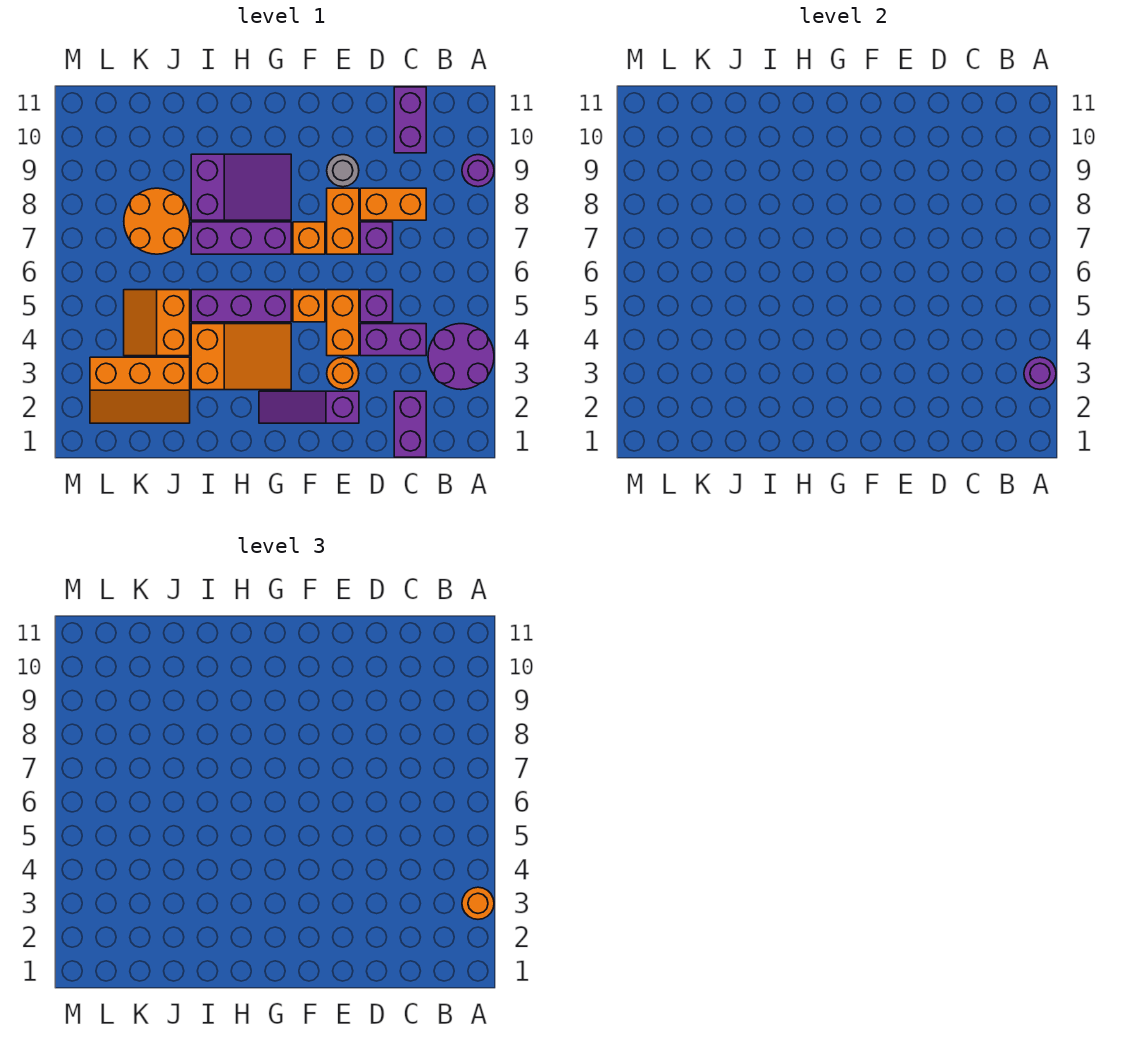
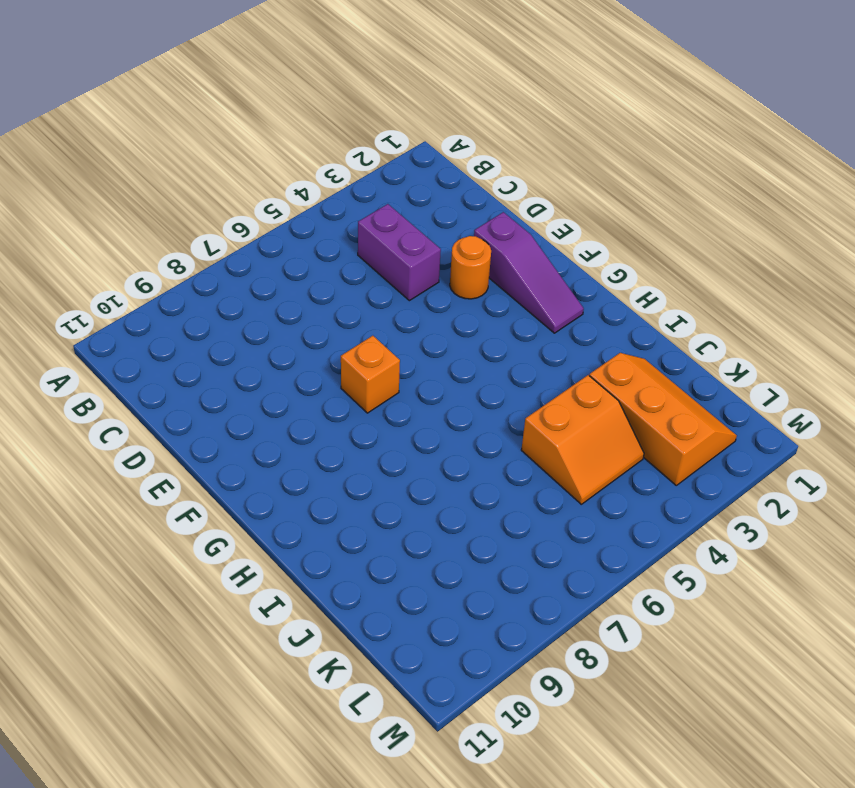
none -> purple round brick A3:B4 level 1
none -> purple round brick A9 level 1
none -> purple brick C1:C2 level 1

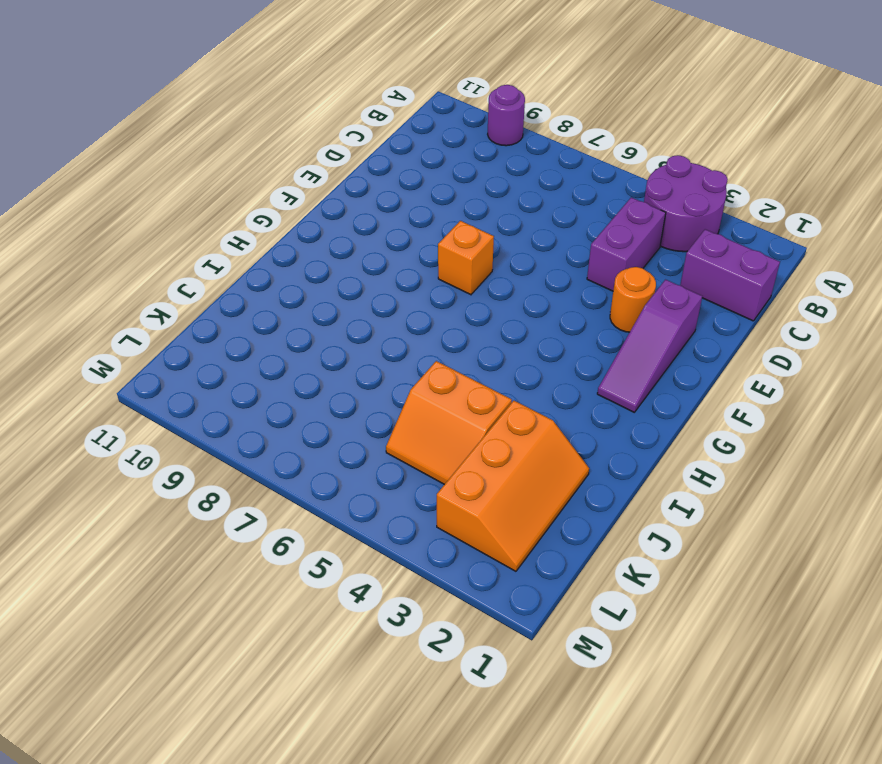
none -> orange brick C8:D8 level 1
none -> purple brick C10:C11 level 1
none -> purple brick D5 level 1

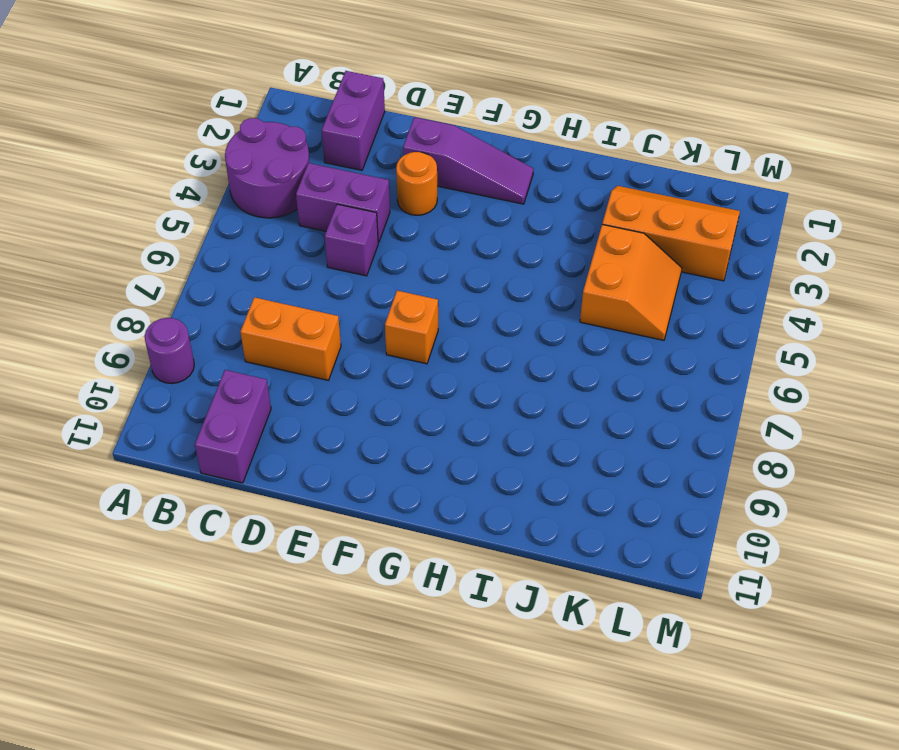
none -> purple brick D7 level 1
none -> orange brick E4:E5 level 1
none -> orange brick E7:E8 level 1

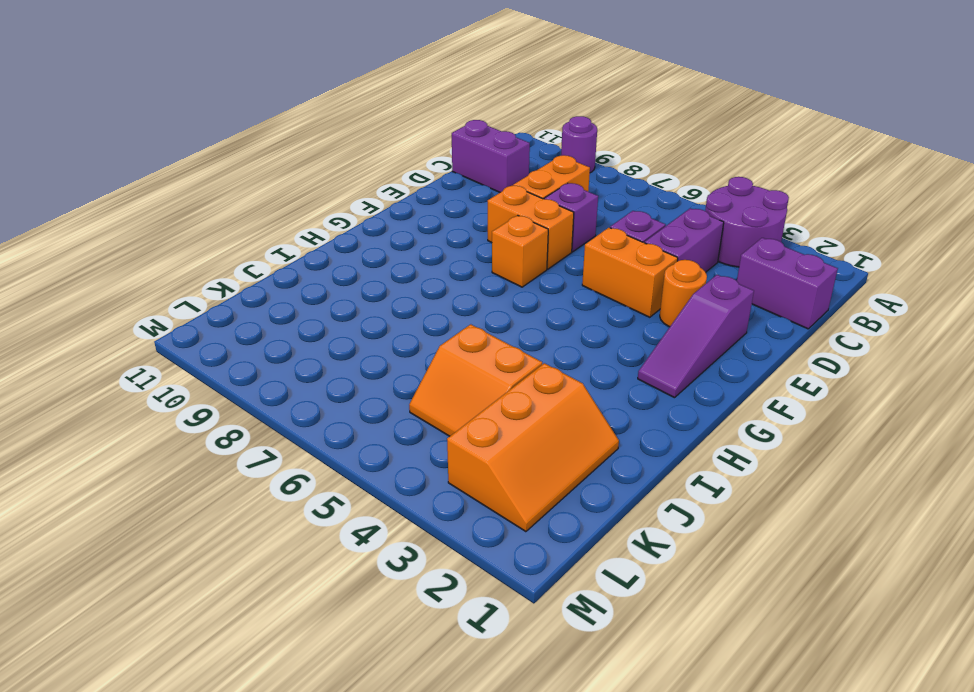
none -> grey round brick E9 level 1
none -> orange brick F5 level 1
none -> orange slope G3:I4 level 1 top I

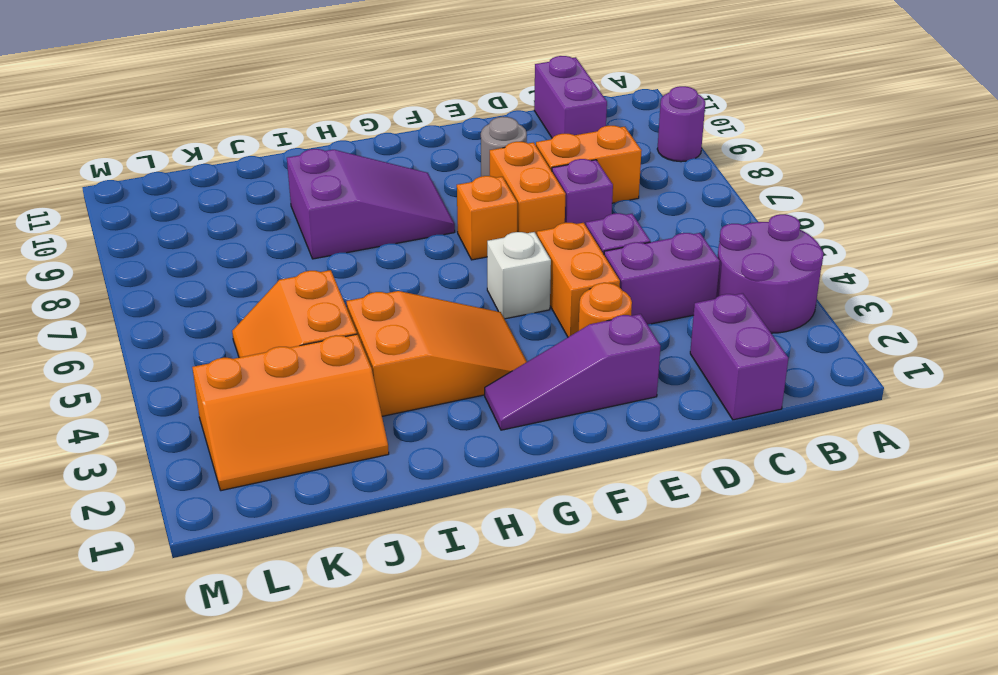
white brick F5 level 1 -> orange brick F5 level 1
none -> purple brick G5:I5 level 1
none -> purple brick G7:I7 level 1
none -> orange round brick J7:K8 level 1

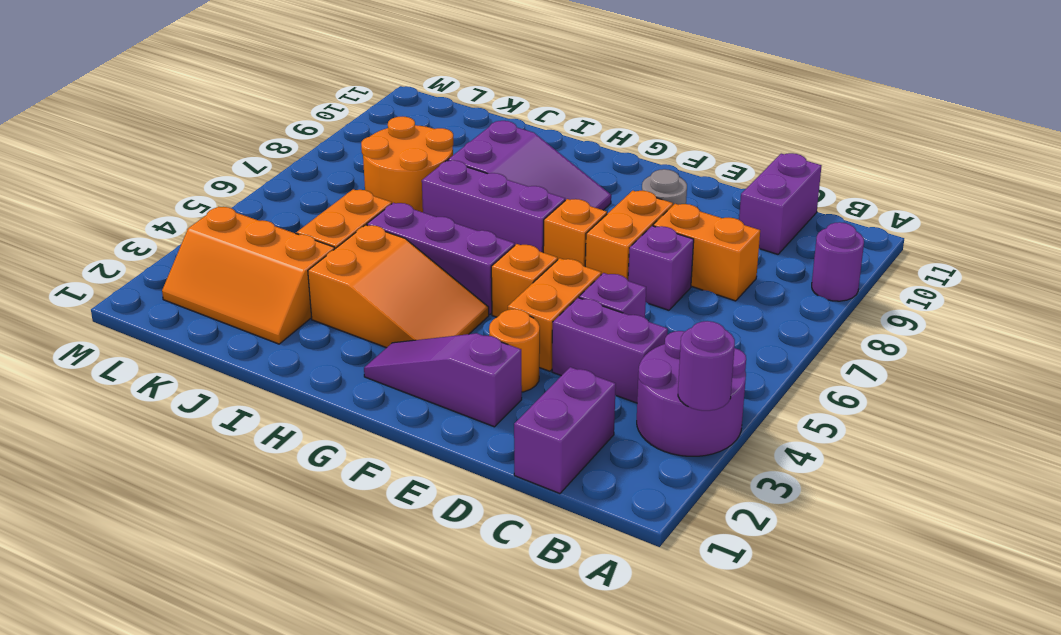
none -> orange round brick A3 level 3

